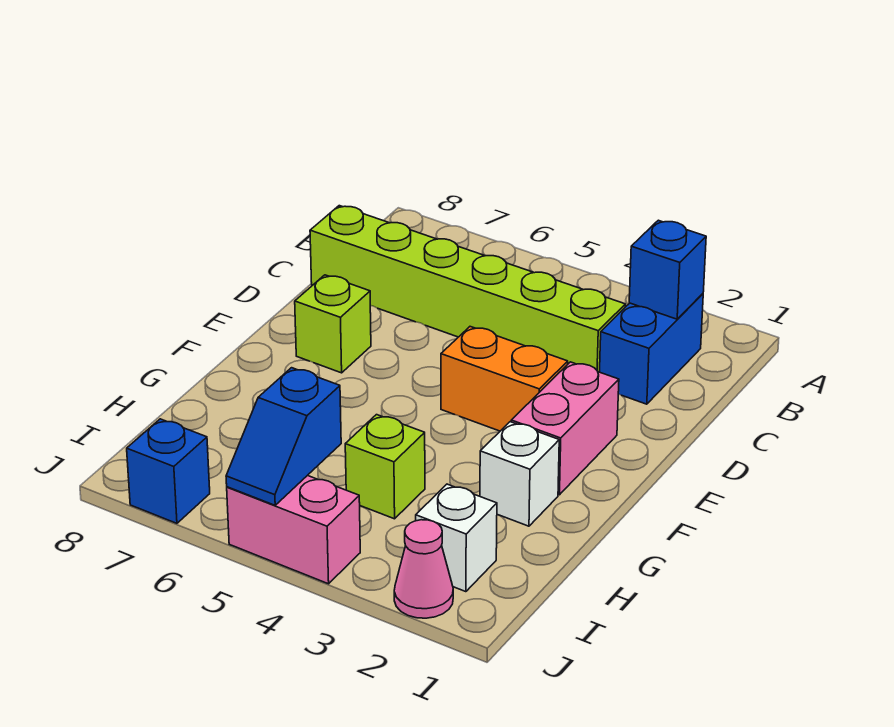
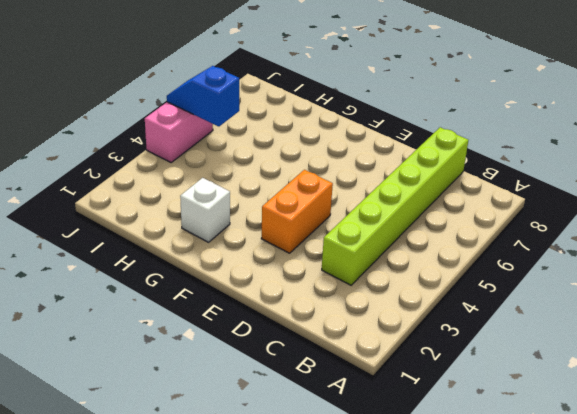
none -> blue brick B2:C2 level 1
none -> pink brick E2:F2 level 1
none -> lime brick E7 level 1

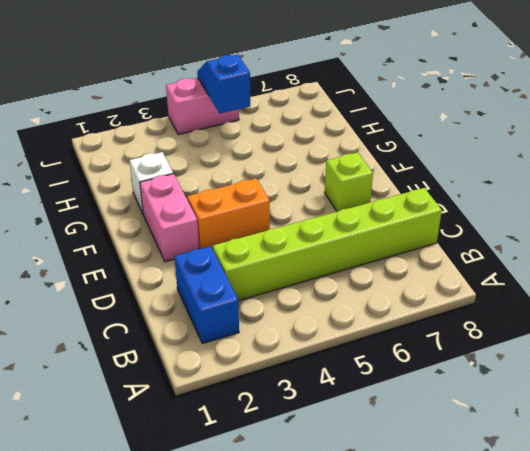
none -> lime brick H4 level 1
none -> white brick I2 level 1
none -> pink cone J2 level 1

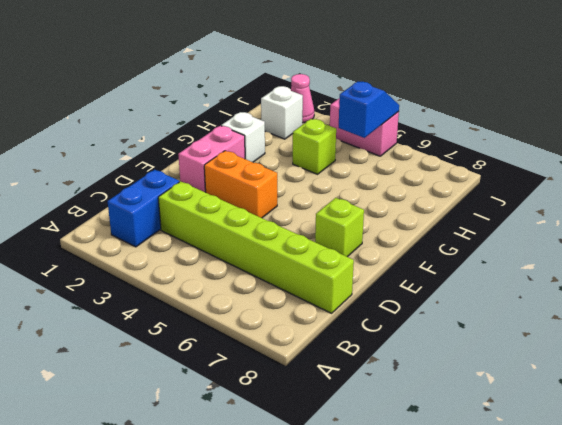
none -> blue brick J7 level 1
none -> blue brick B2 level 2

